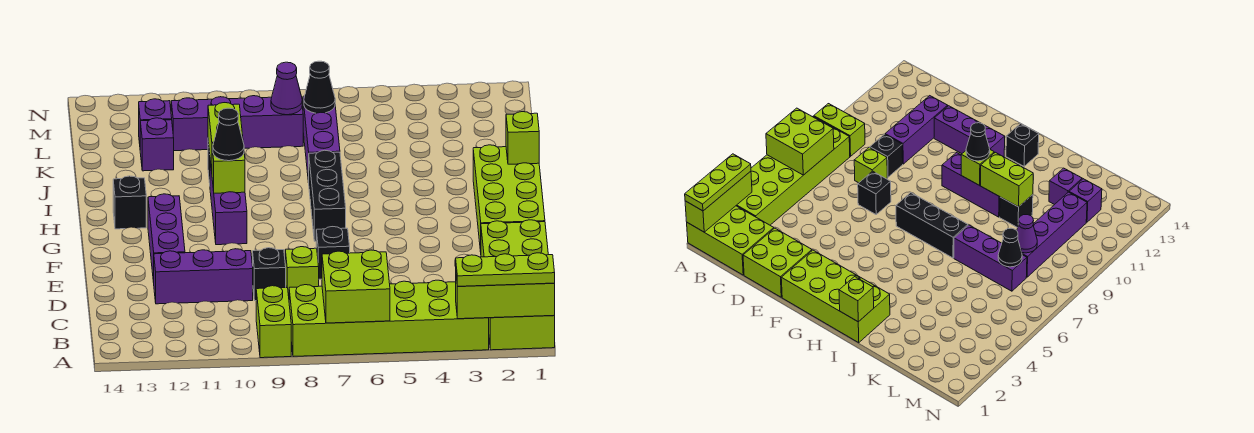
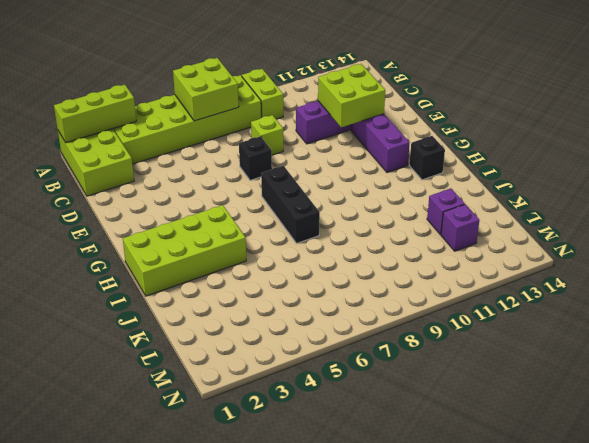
lime brick D11:E12 level 2 -> lime brick D1:E2 level 1
lime brick H1:I4 level 1 -> lime brick F1:I2 level 1
none -> black brick D9 level 1
none -> purple brick G10:I10 level 1
none -> purple brick J7:L7 level 1

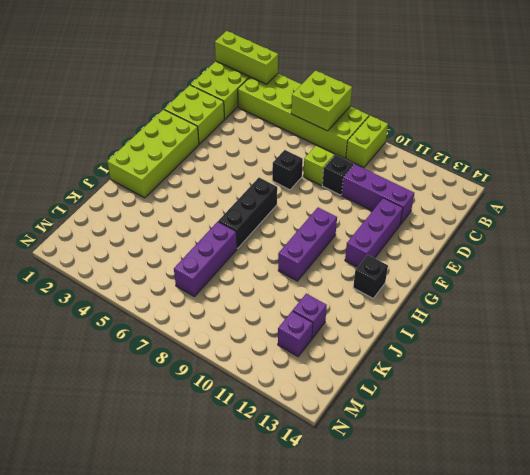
none -> black brick J10 level 1
none -> purple brick L8:L11 level 1
none -> lime brick H10 level 2

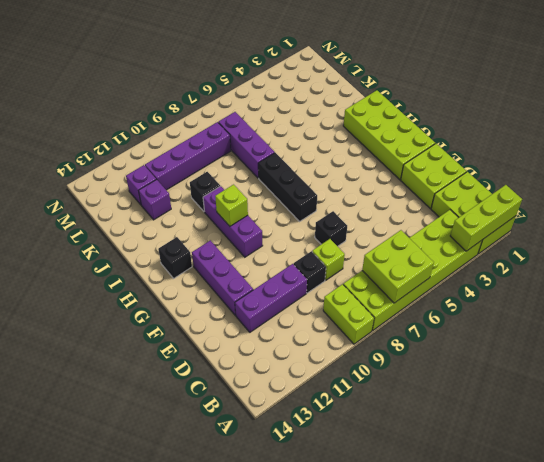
none -> lime brick I1 level 2
none -> lime brick I10:J10 level 2
none -> black cone L7 level 2

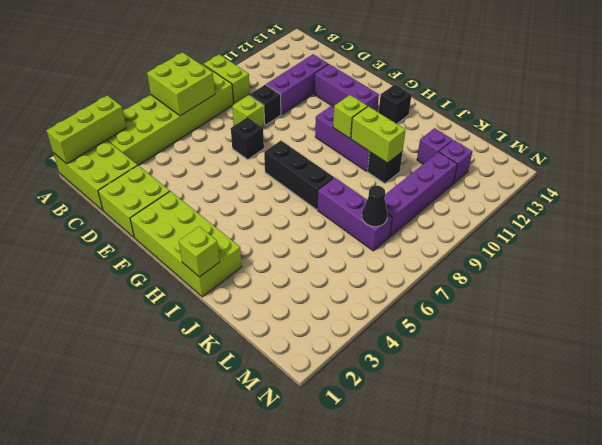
none -> purple cone L8 level 2
none -> lime plate A1:A3 level 3
none -> black cone H10 level 3

